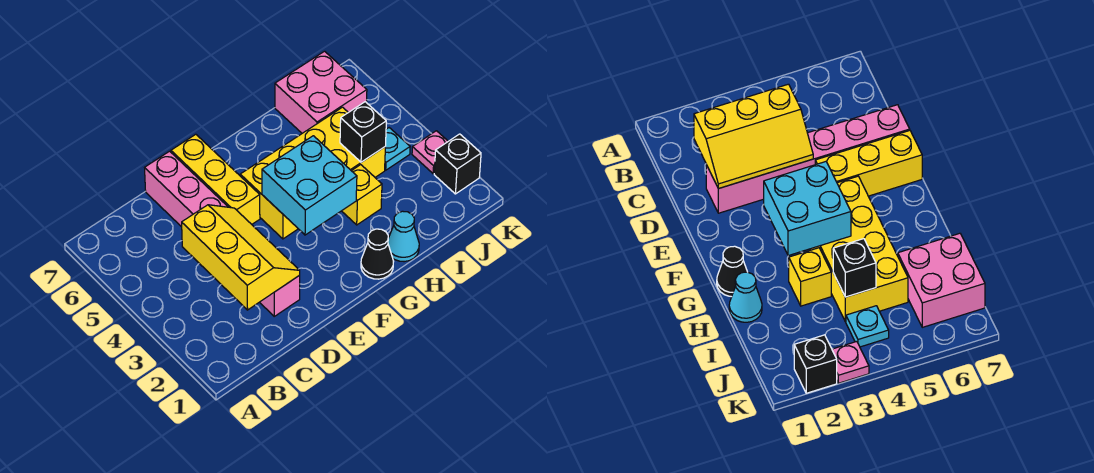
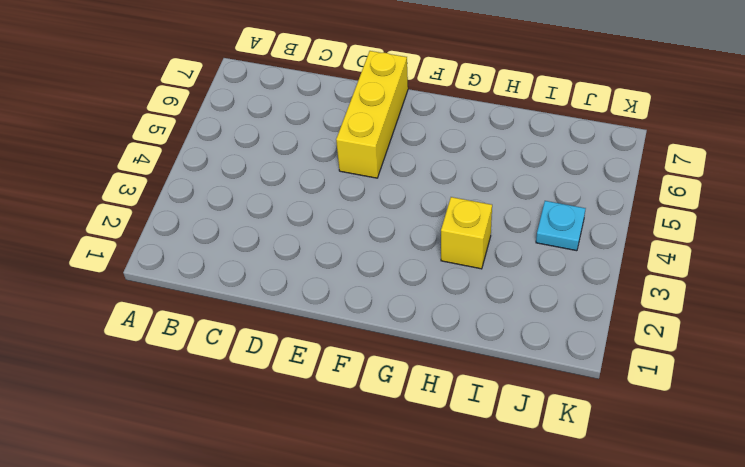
none -> pink brick D2:D7 level 1
none -> yellow brick F4:I5 level 1
none -> black cone G1 level 1

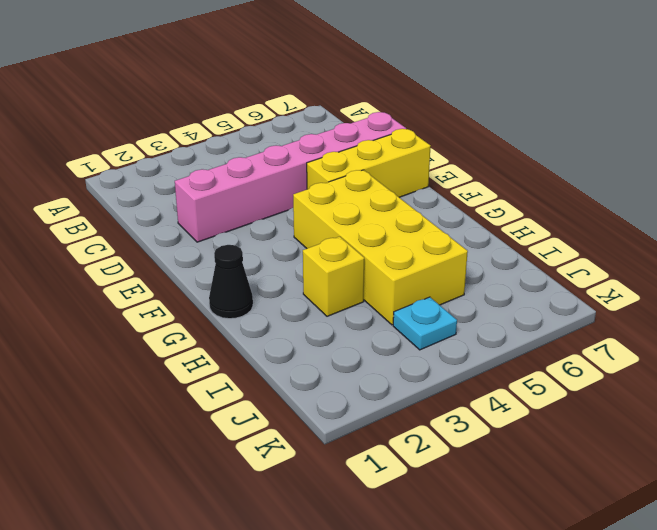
none -> cyan cone H1 level 1
none -> pink brick I6:J7 level 1
none -> black brick K2 level 1

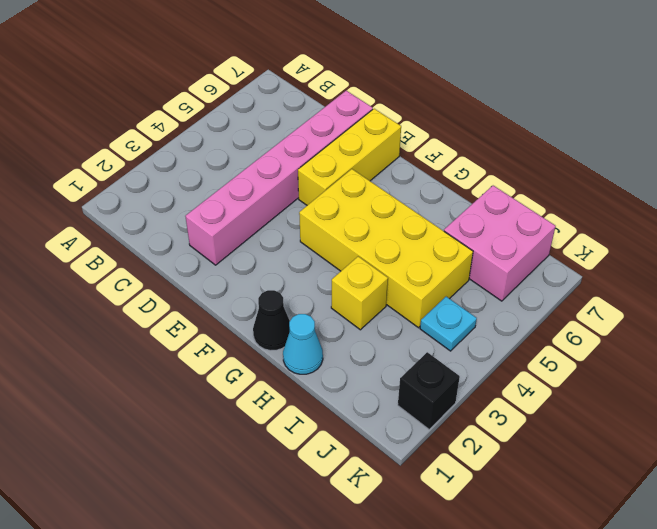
none -> pink plate K3 level 1
none -> yellow slope C2:D4 level 2 top C
none -> cyan brick F3:G4 level 2

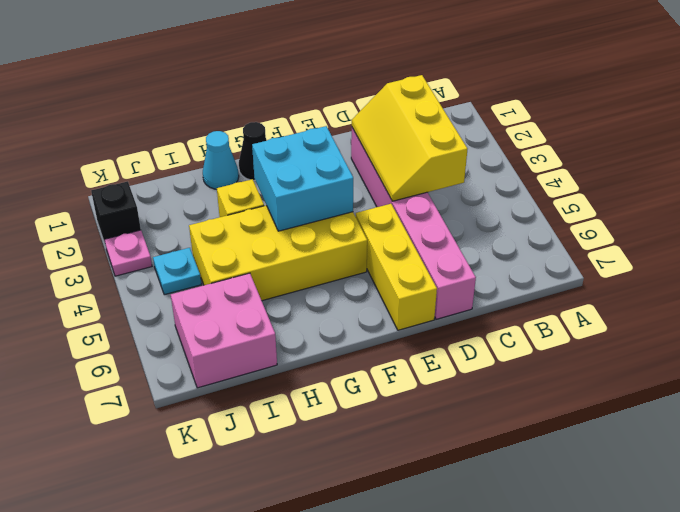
none -> black brick I4 level 2

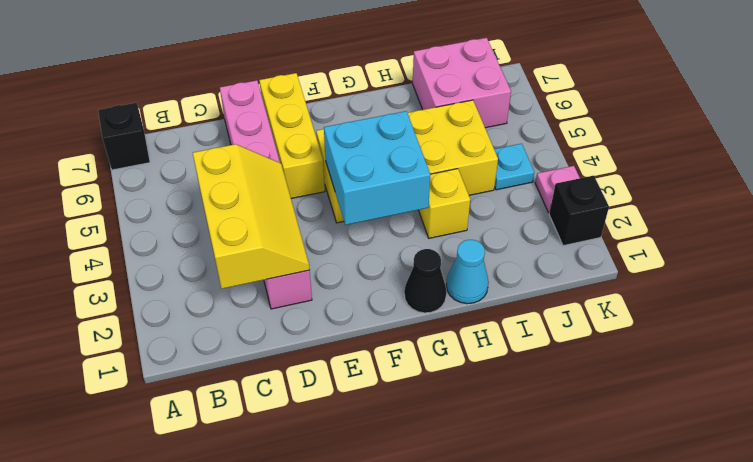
black brick A7 level 1 -> black brick I4 level 2

